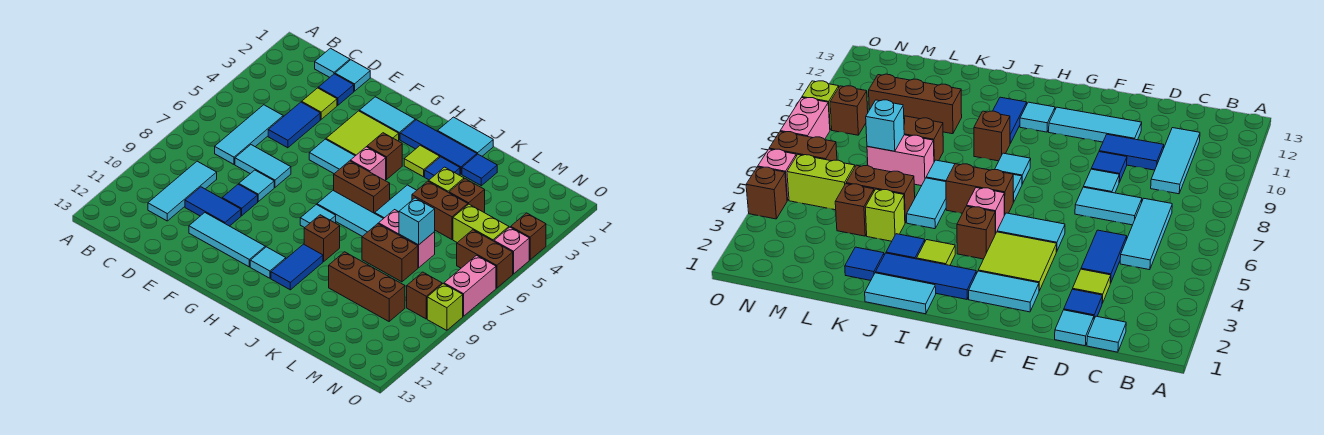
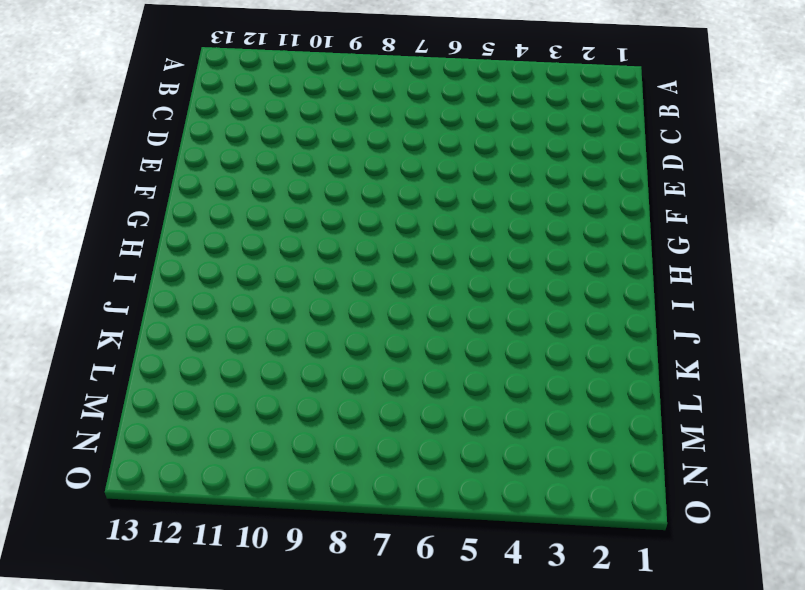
none -> cyan tile C1 level 1
none -> cyan tile C5:C7 level 1
none -> cyan tile C9:C11 level 1
none -> cyan tile D1 level 1

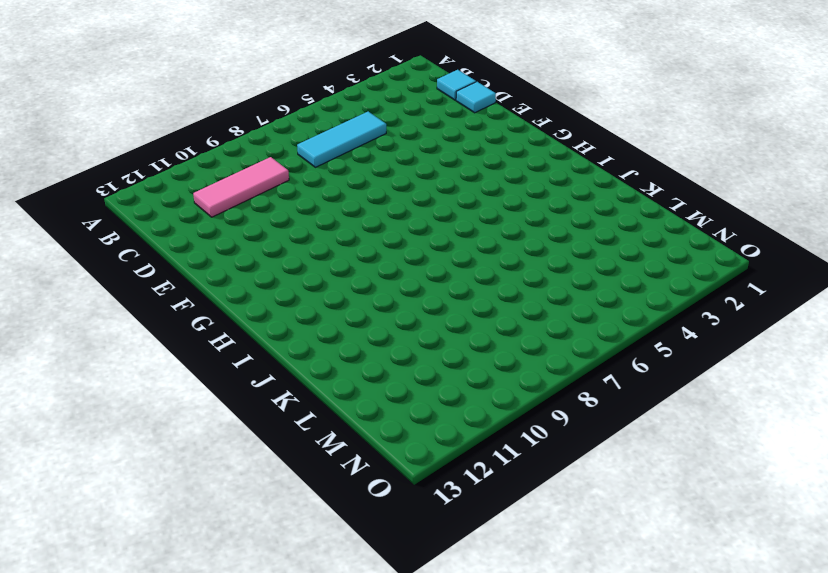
pink tile C9:C11 level 1 -> cyan tile C9:C11 level 1
none -> blue tile D2 level 1
none -> lime tile D3 level 1
none -> blue tile D4:D5 level 1
none -> cyan tile D7:E7 level 1

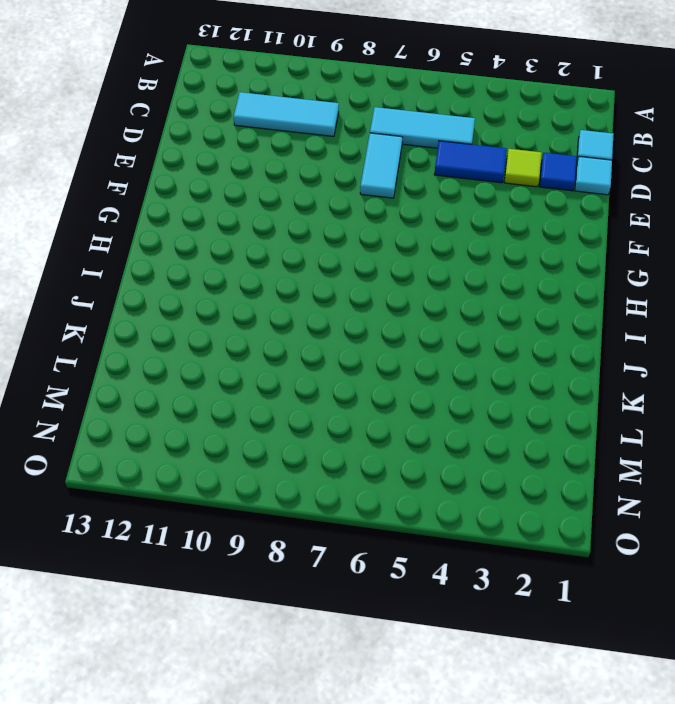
none -> blue tile D10:E10 level 1
none -> cyan tile E8 level 1
none -> blue tile E9 level 1
none -> cyan tile E11:G11 level 1

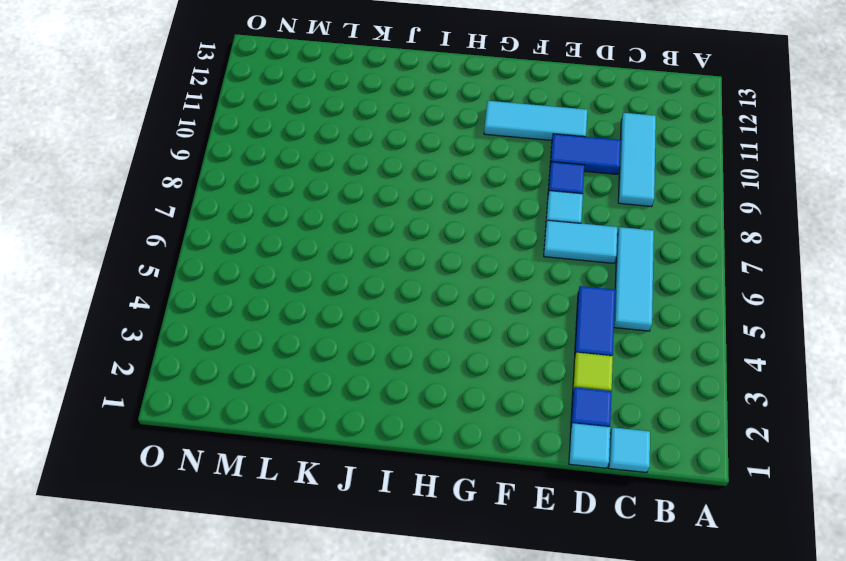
none -> cyan tile F2:G2 level 1
none -> lime tile F3:G4 level 1
none -> cyan tile F5:G5 level 1
none -> blue tile H2:J2 level 1

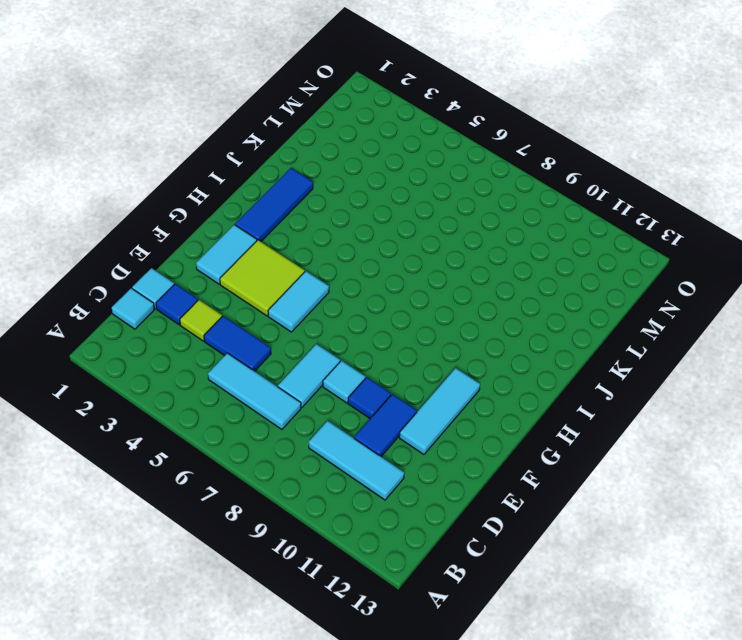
none -> brown brick H4 level 1
none -> pink brick H5 level 1
none -> brown brick H6:I6 level 1
none -> cyan tile H7:J7 level 1

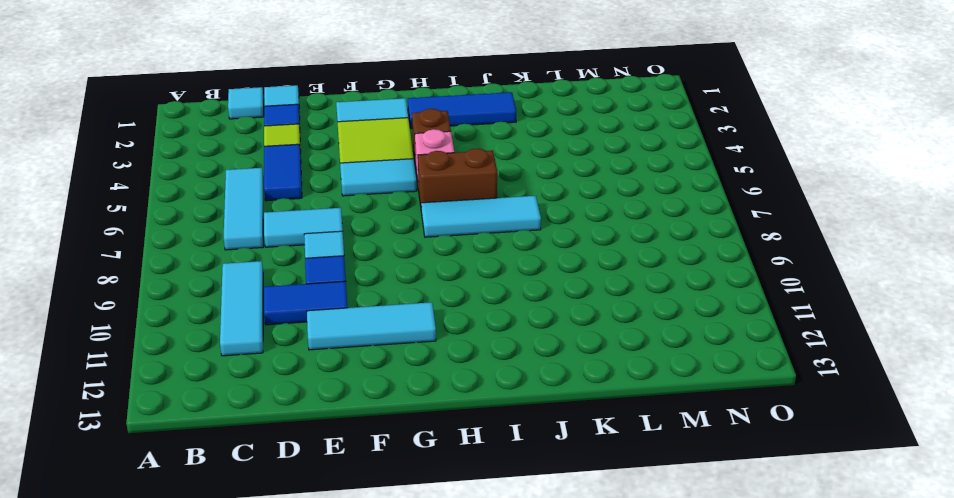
none -> cyan tile H8 level 1
none -> cyan tile H11 level 1
none -> cyan tile I1:J1 level 1
none -> lime tile I3 level 1

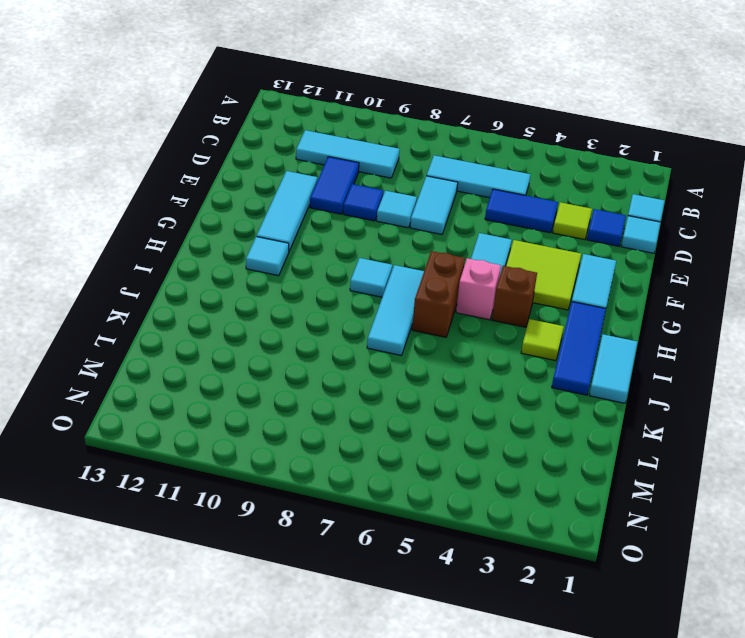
none -> brown brick I9 level 1
none -> blue tile I10:I11 level 1
none -> blue tile J3 level 1
none -> cyan tile J5:J6 level 1

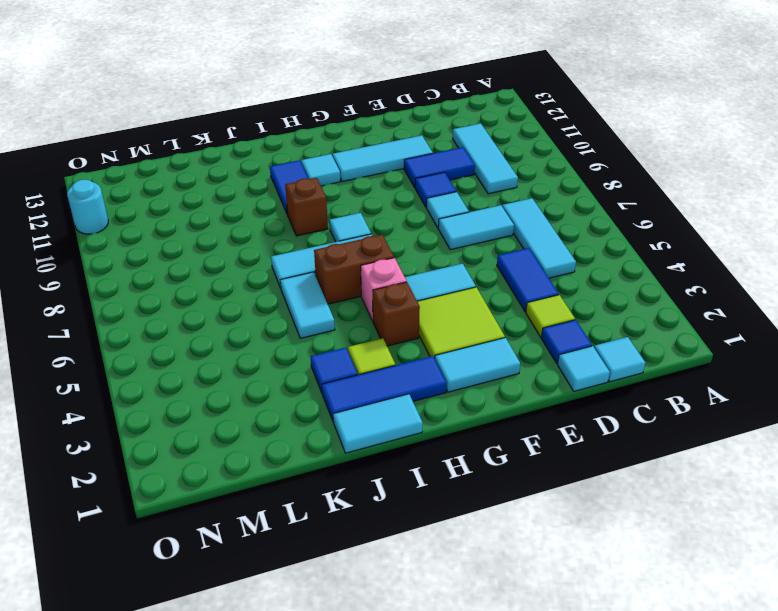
cyan round brick O11 level 1 -> none
none -> blue tile K2 level 1
none -> lime brick K4 level 1
none -> brown brick K5:L5 level 1
none -> pink brick K7:L7 level 1

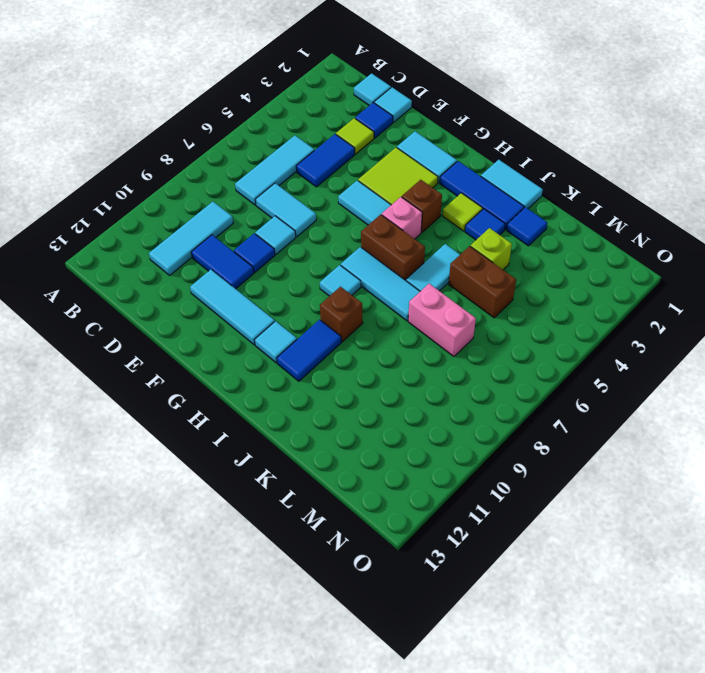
none -> brown brick K8:L8 level 1
none -> brown brick K10:M10 level 1
none -> brown brick L4 level 1
none -> lime brick M5:N5 level 1

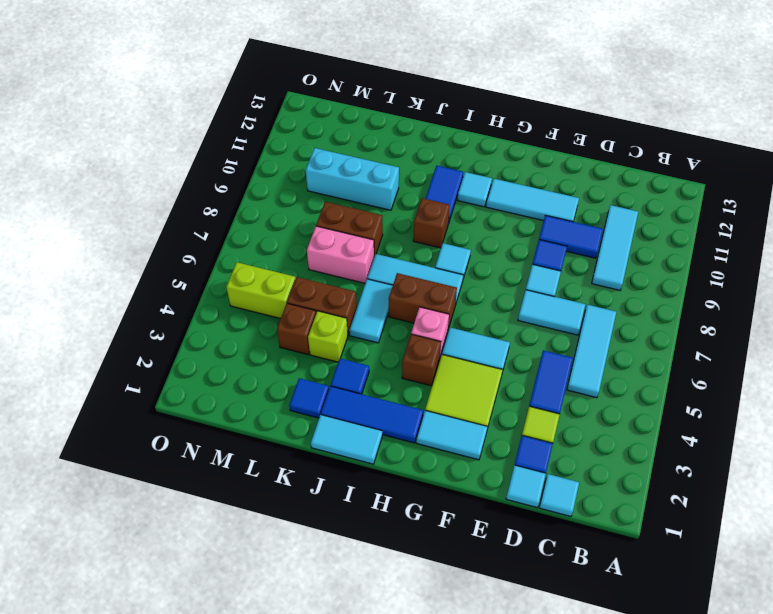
cyan brick K10:M10 level 1 -> brown brick K10:M10 level 1
none -> lime tile I3 level 1
none -> brown brick N6:O6 level 1
none -> brown brick N9 level 1
none -> brown brick O4 level 1

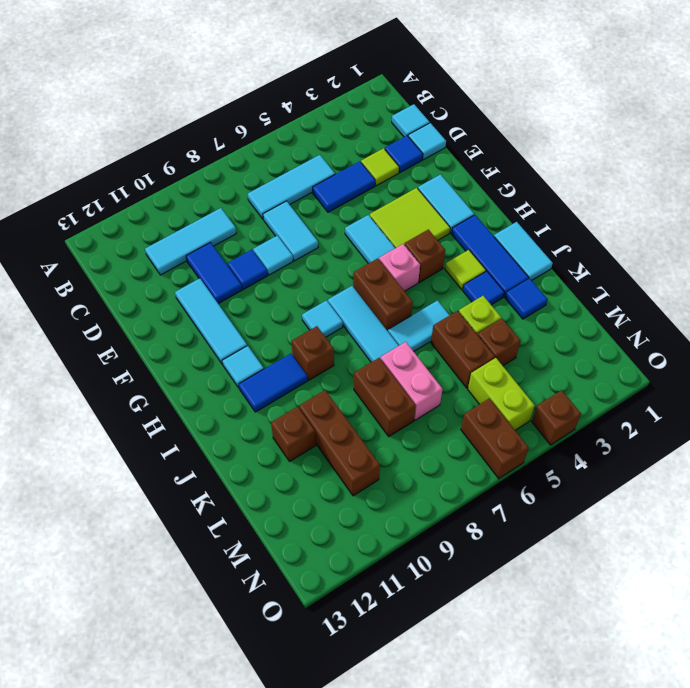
brown brick K11 level 1 -> brown brick N9 level 1
none -> pink brick O5 level 1
none -> pink brick O7:O8 level 1
none -> lime brick O9 level 1
none -> cyan brick L7 level 2

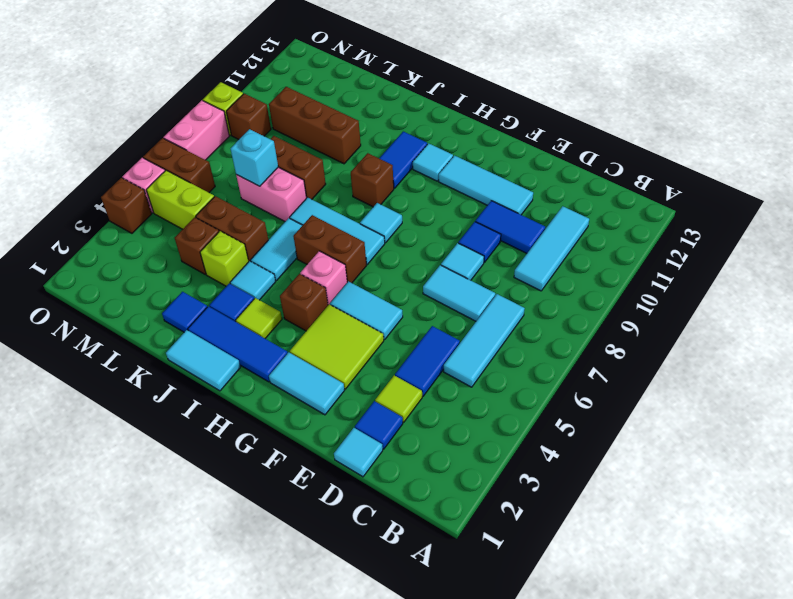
cyan tile J4 level 1 -> cyan tile C1 level 1

